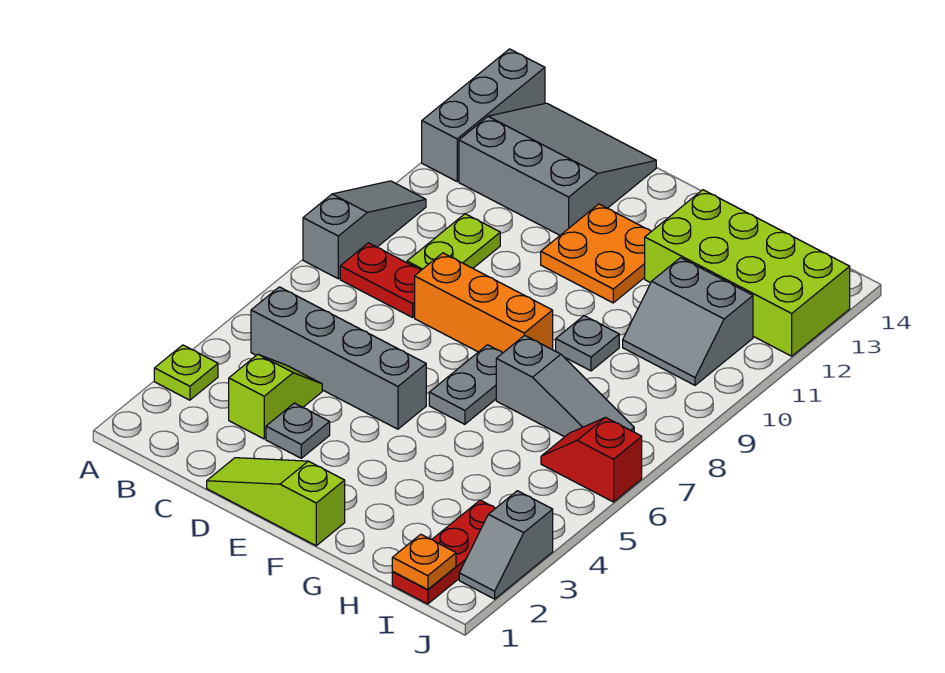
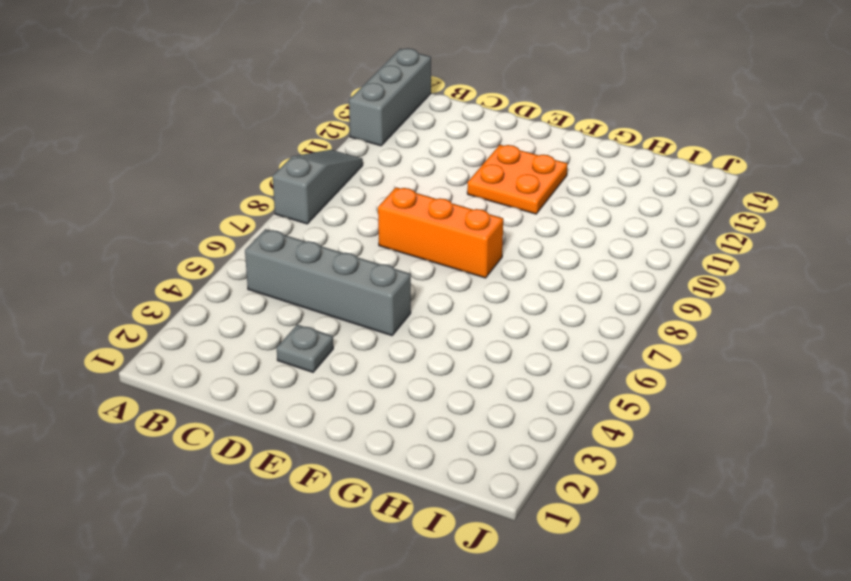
none -> lime plate A3 level 1
none -> red plate B8:C8 level 1
none -> grey slope B12:D14 level 1 top 12

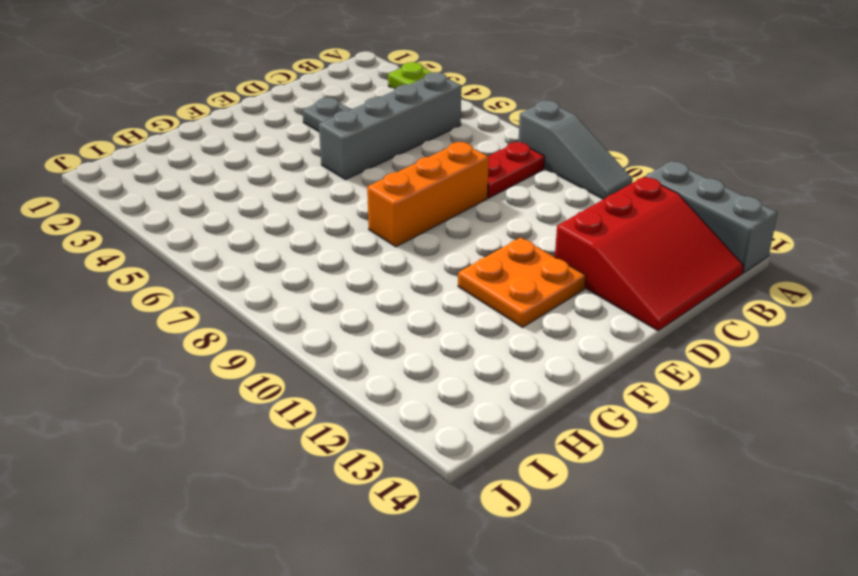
red slope B12:D14 level 1 top 12 -> grey slope B12:D14 level 1 top 12
none -> lime slope C3:C4 level 1 top 3
none -> lime plate C9:C10 level 1
none -> lime slope D1:F1 level 1 top F

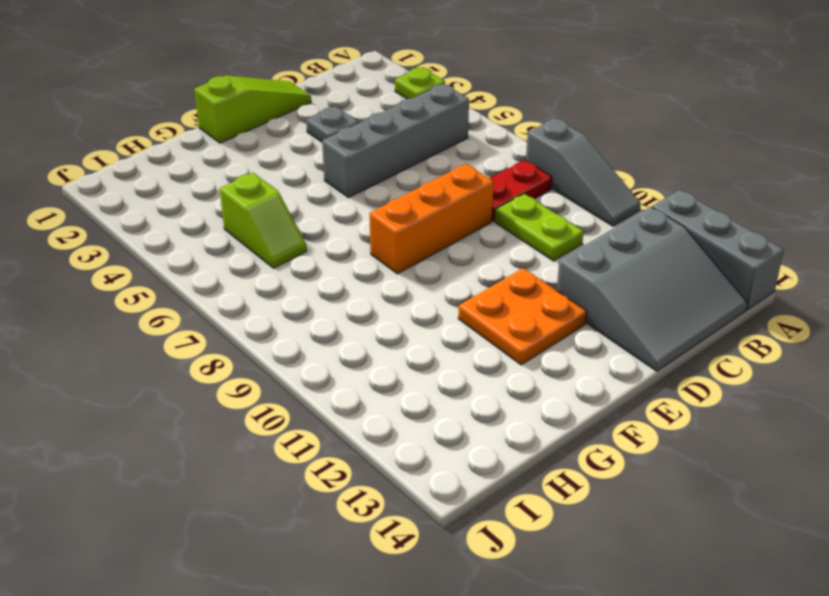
lime slope H5:H6 level 1 top 5 -> lime slope C3:C4 level 1 top 3
none -> grey plate F6:F7 level 1
none -> grey slope G7:I7 level 1 top G
none -> grey plate G9 level 1

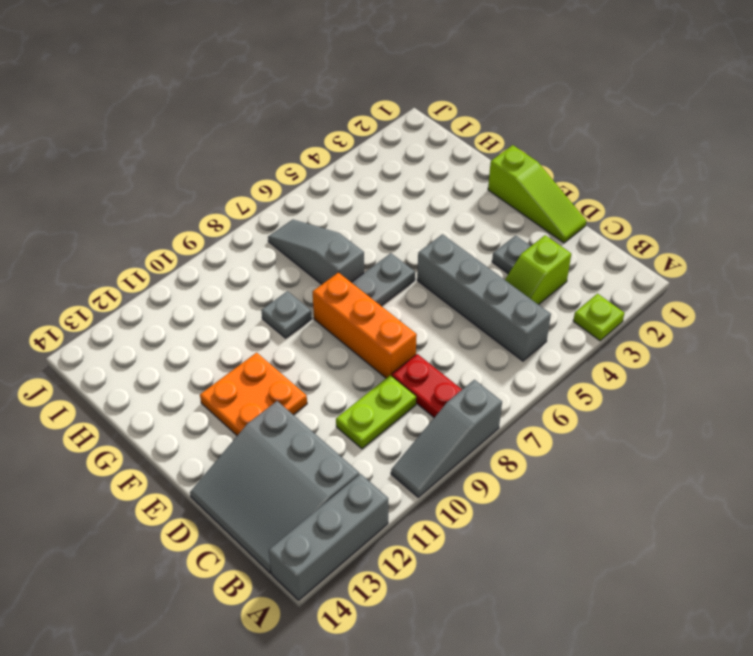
none -> lime brick G12:J13 level 1
none -> grey slope H10:I11 level 1 top 11
none -> red plate I1:I3 level 1

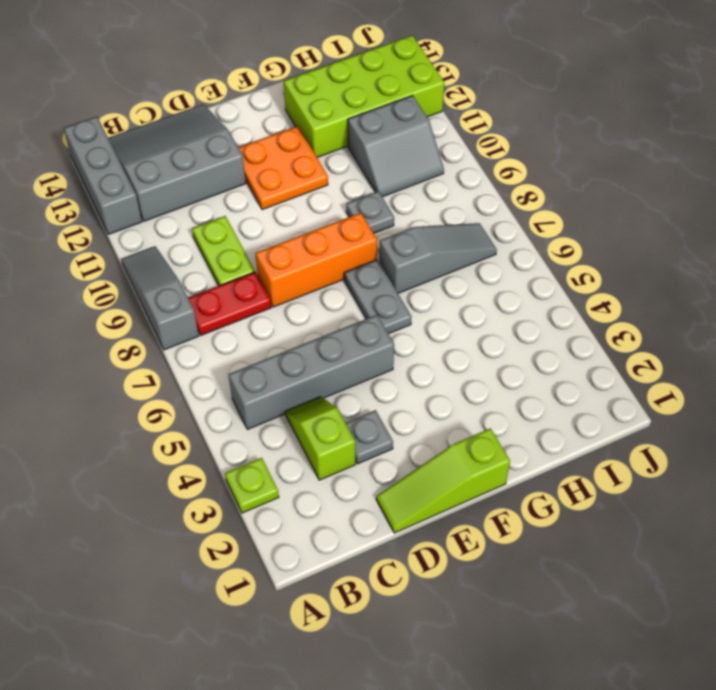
none -> red plate I1:I3 level 1
none -> red slope I6:J6 level 1 top J
none -> grey slope J2:J3 level 1 top 3

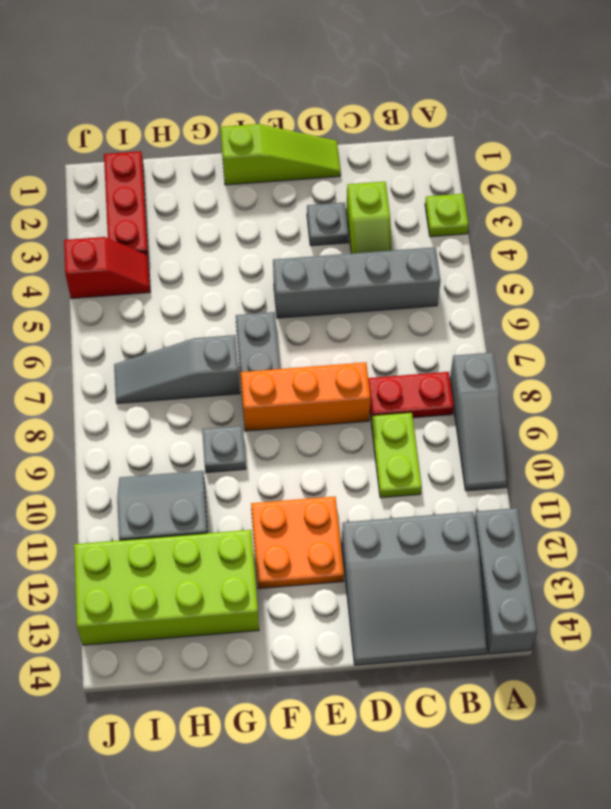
red slope I4:J4 level 1 top J -> red slope I6:J6 level 1 top J
none -> grey slope J2:J3 level 1 top 3
none -> orange plate I1 level 2

